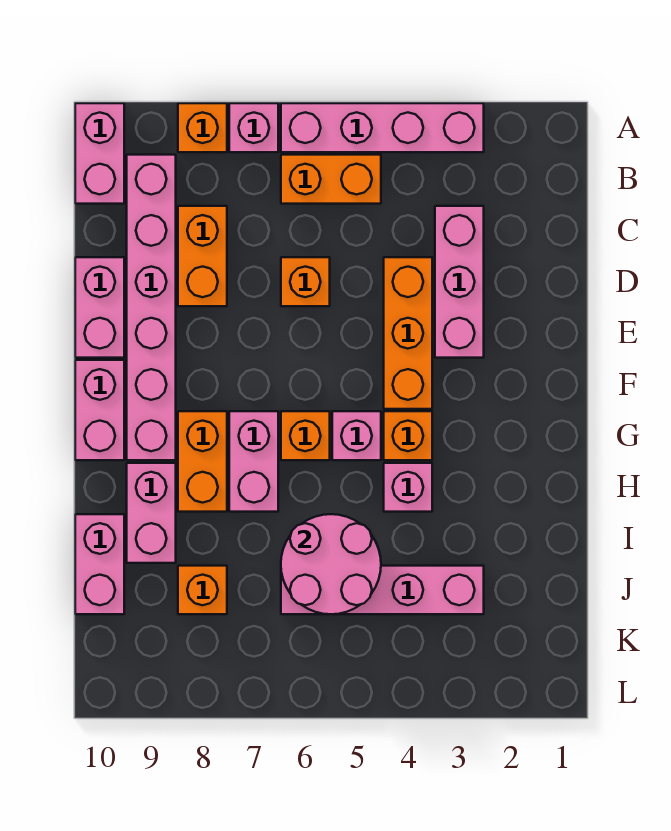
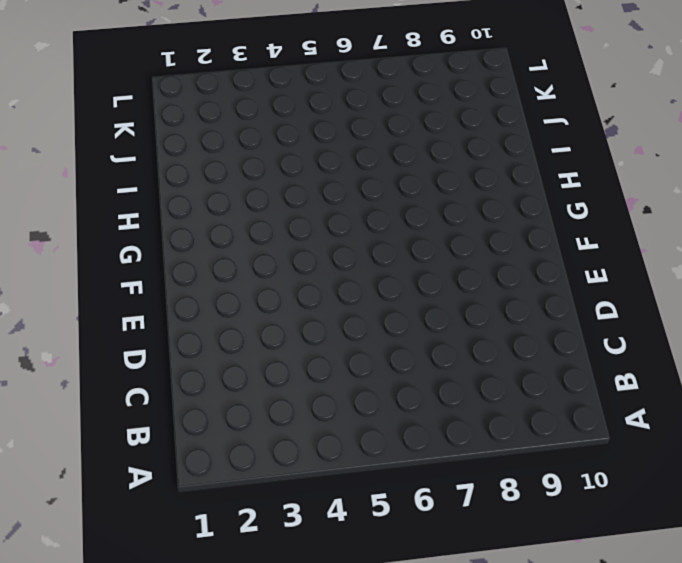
none -> pink brick A3:A6 level 1
none -> pink brick A7 level 1
none -> orange brick A8 level 1

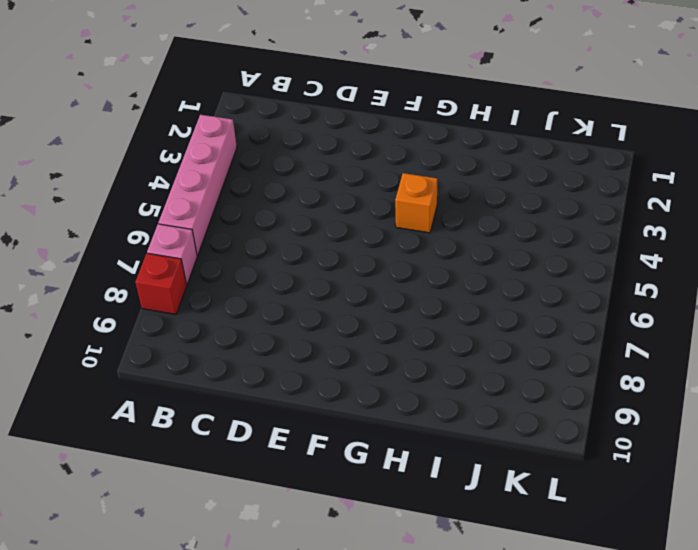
red brick A8 level 1 -> orange brick A8 level 1
none -> pink brick A10:B10 level 1
none -> orange brick B5:B6 level 1
none -> pink brick B9:G9 level 1

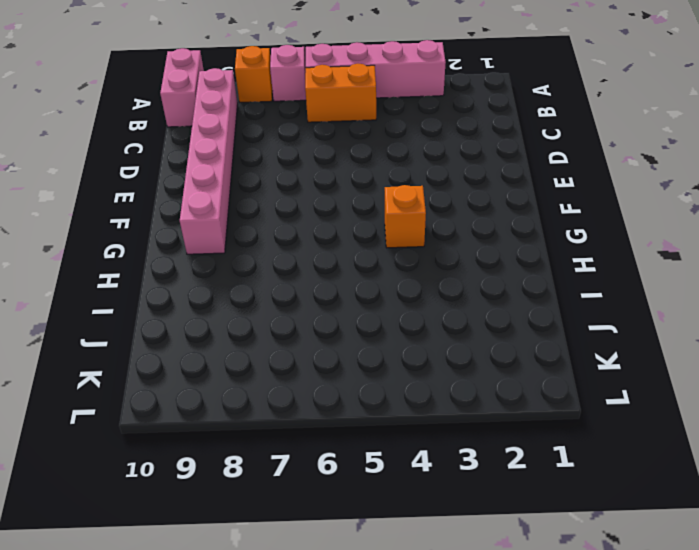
none -> pink brick C3:E3 level 1
none -> orange brick C8:D8 level 1
none -> orange brick D4:F4 level 1

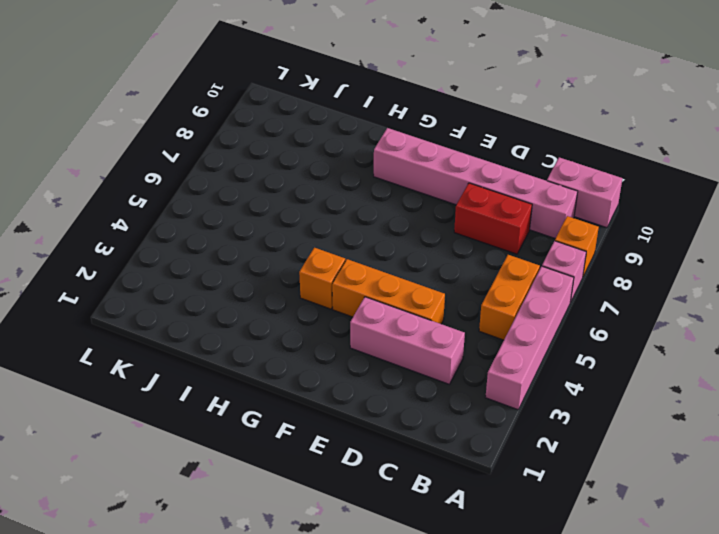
red brick C8:D8 level 1 -> orange brick C8:D8 level 1
none -> orange brick D6 level 1
none -> pink brick D10:E10 level 1
none -> pink brick F10:G10 level 1

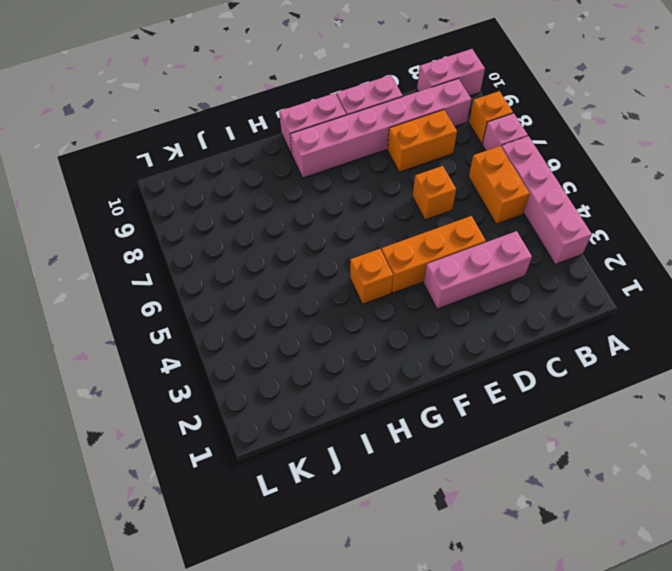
none -> pink brick G5 level 1
none -> orange brick G6 level 1
none -> pink brick G7:H7 level 1

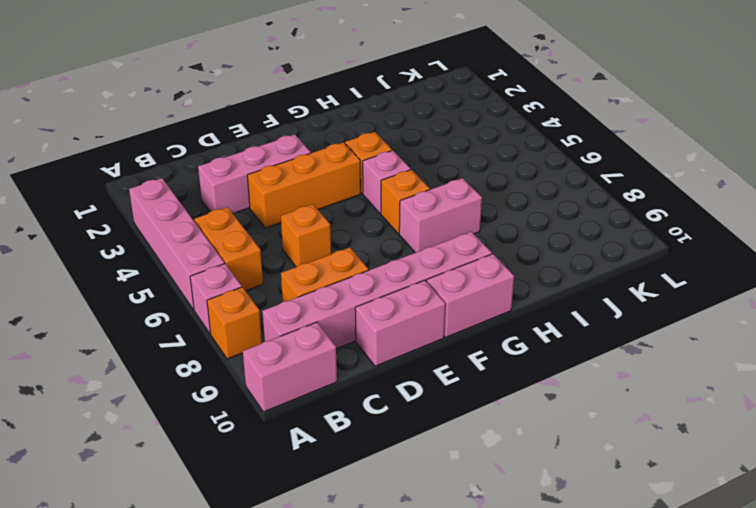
none -> orange brick G8:H8 level 1
none -> pink brick H4 level 1
none -> pink brick H9:I9 level 1

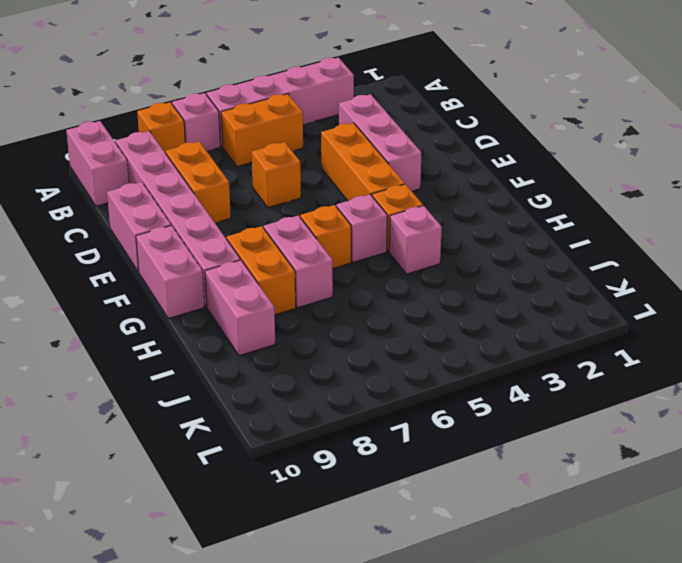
none -> pink brick I10:J10 level 1
none -> pink brick J3:J6 level 1
none -> orange brick J8 level 1

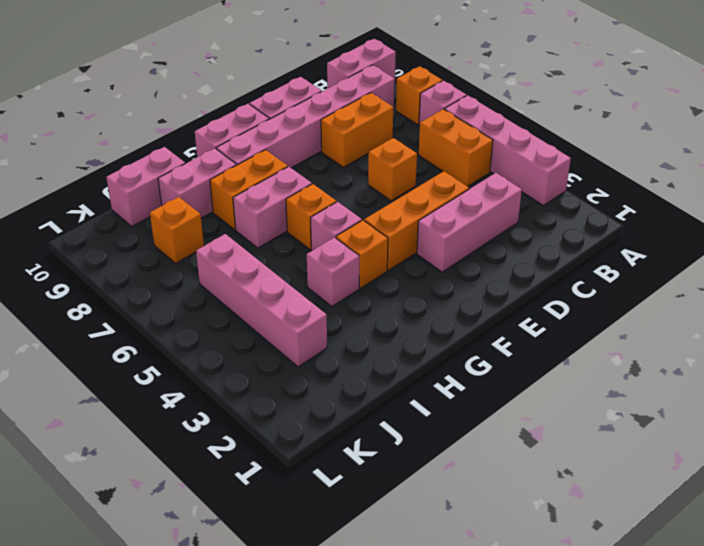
none -> pink round brick I5:J6 level 2

